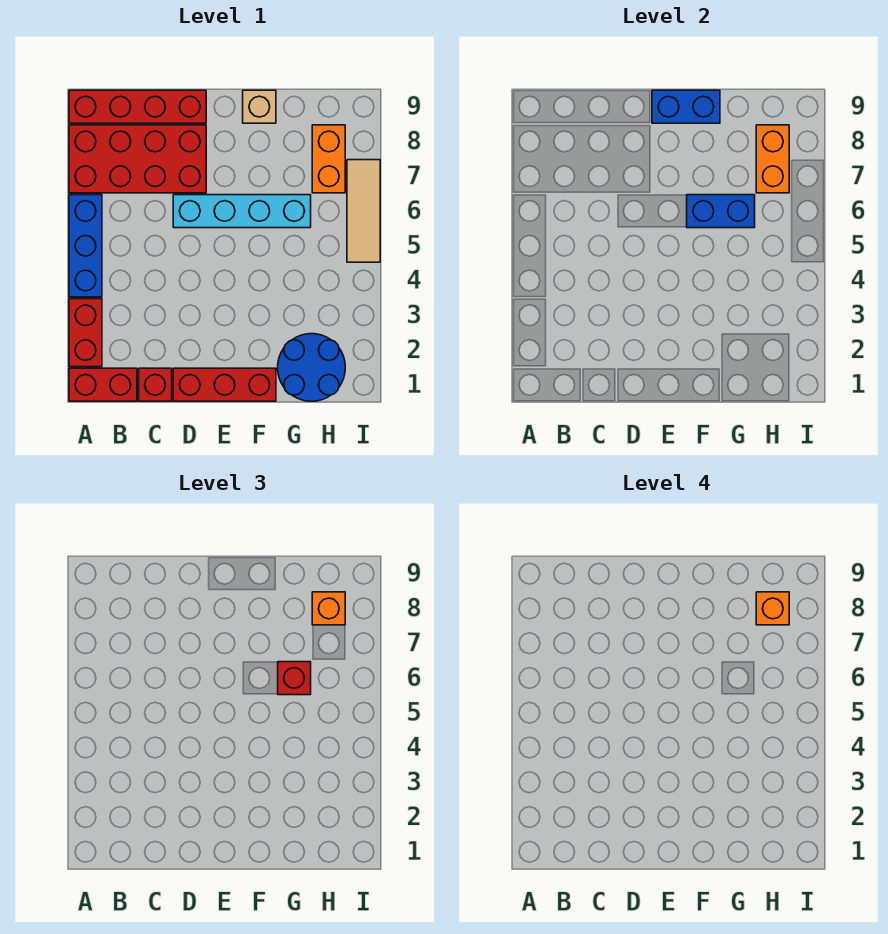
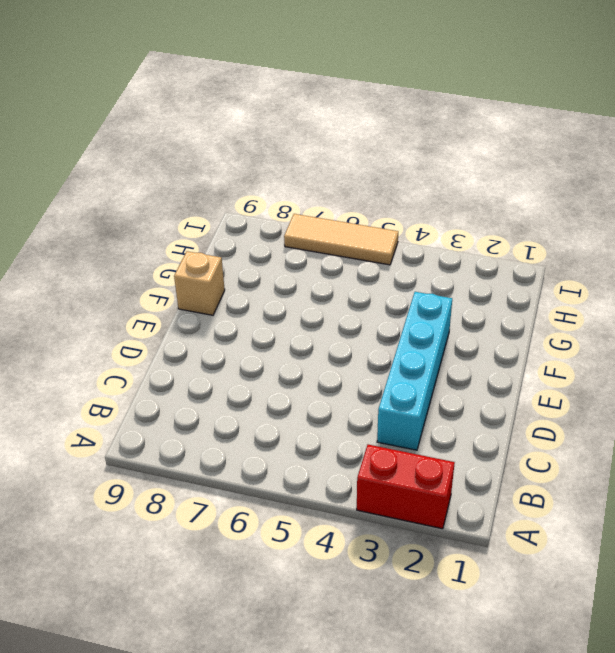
cyan brick C3:F3 level 1 -> cyan brick D6:G6 level 1
none -> red brick A1:B1 level 1
none -> blue brick A4:A6 level 1
none -> red brick A7:D8 level 1

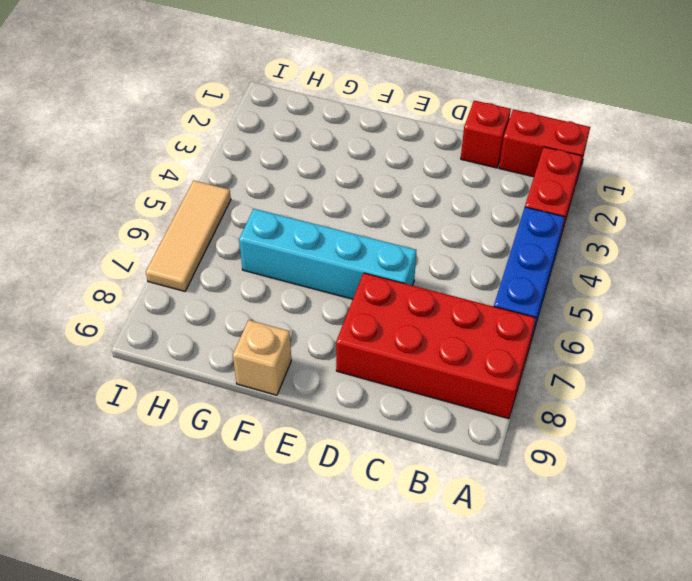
none -> red brick A9:D9 level 1
none -> red brick D1:F1 level 1
none -> blue round brick G1:H2 level 1

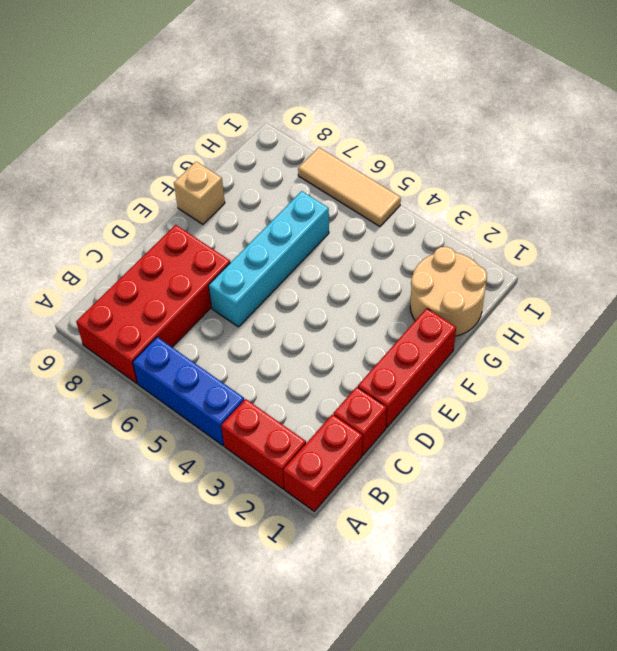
tan round brick G1:H2 level 1 -> blue round brick G1:H2 level 1
none -> red brick A9:D9 level 1
none -> orange brick H7:H8 level 1
none -> blue brick E9:F9 level 2

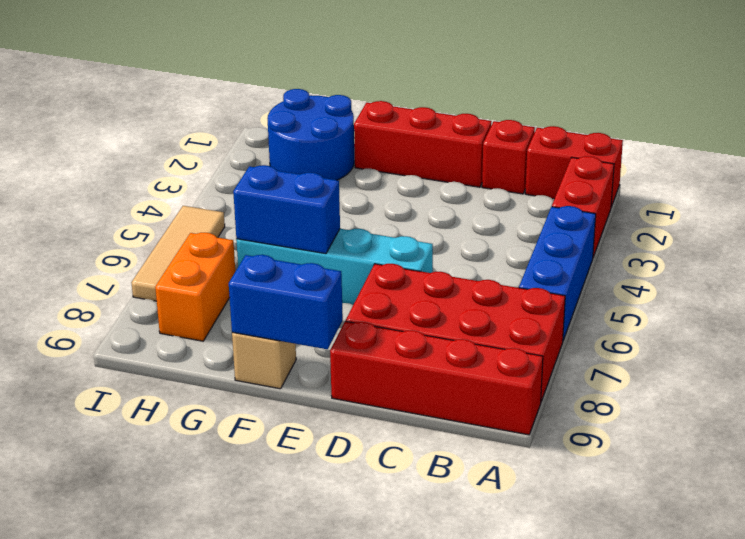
none -> orange brick H7:H8 level 2
none -> red brick G6 level 3
none -> orange brick H8 level 3

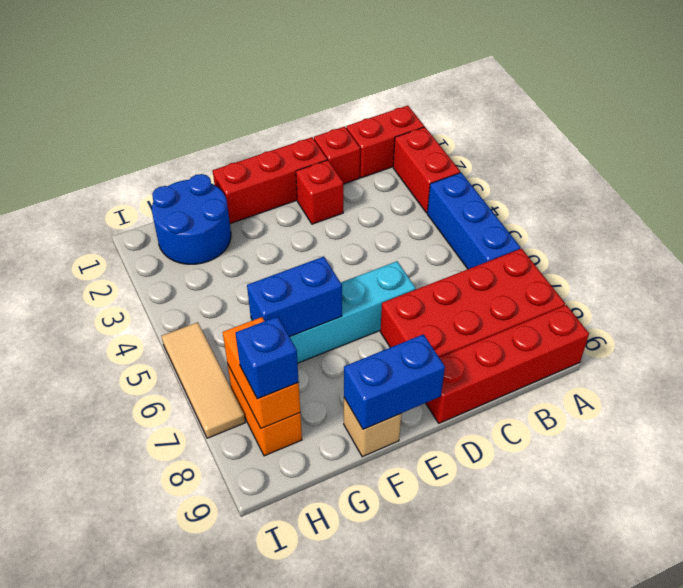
red brick D2 level 1 -> red brick G6 level 3
blue brick H8 level 3 -> orange brick H8 level 3
none -> orange brick H8 level 4

